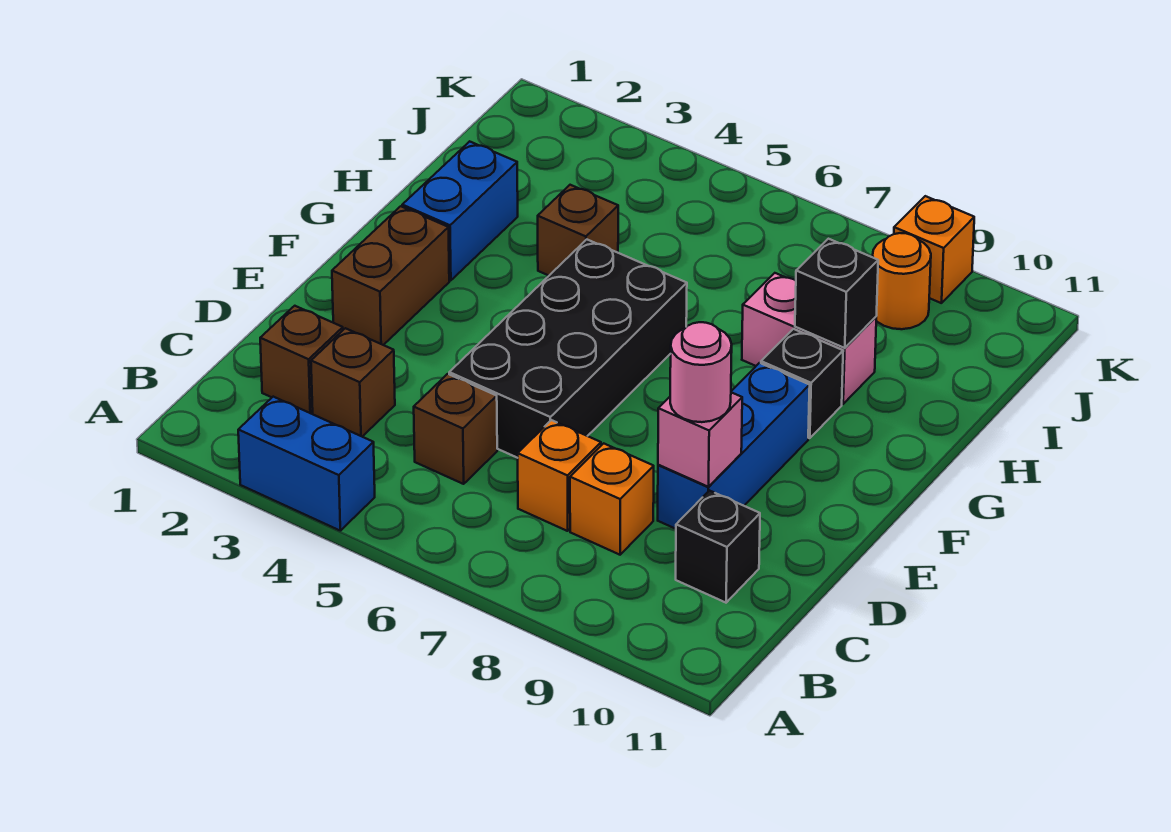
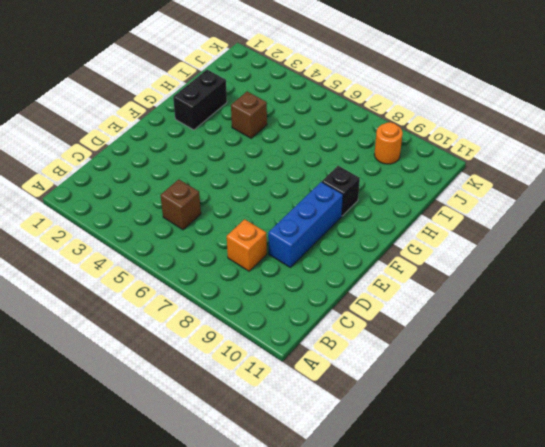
black brick G2:H2 level 1 -> blue brick G2:H2 level 1
none -> blue brick A3:A4 level 1
none -> brown brick C2 level 1
none -> brown brick C3 level 1

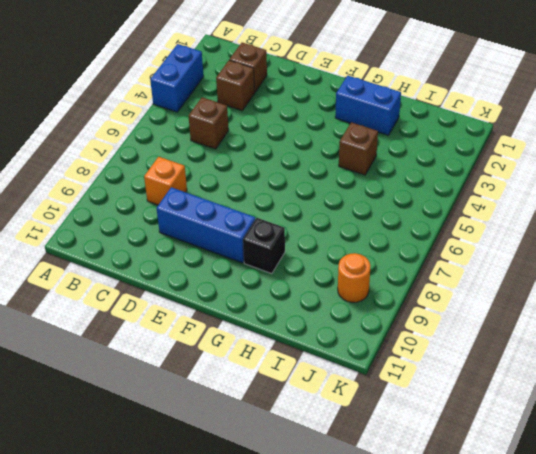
none -> orange brick C7 level 1
none -> black brick C10 level 1
none -> black brick D5:G6 level 1

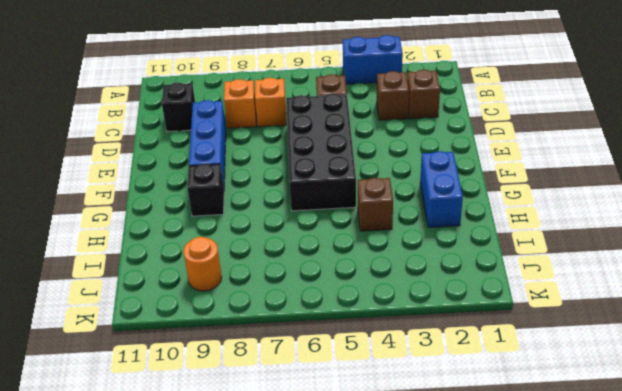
none -> brown brick E2:F2 level 1
none -> pink brick H8:H9 level 1
none -> orange brick K9 level 1

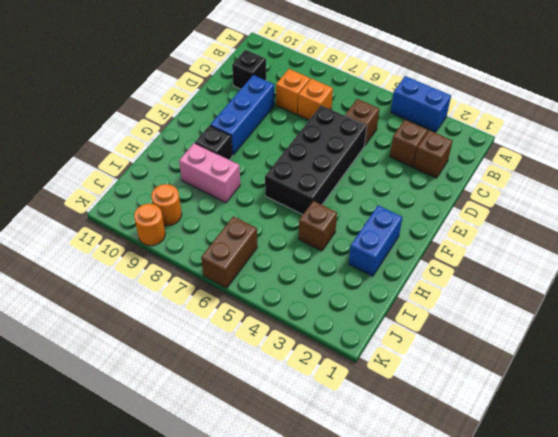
brown brick J6:K6 level 1 -> brown brick E2:F2 level 1
orange round brick K9 level 1 -> orange brick K9 level 1
none -> pink brick D9 level 2
none -> black brick H9 level 2
none -> pink round brick D9 level 3

